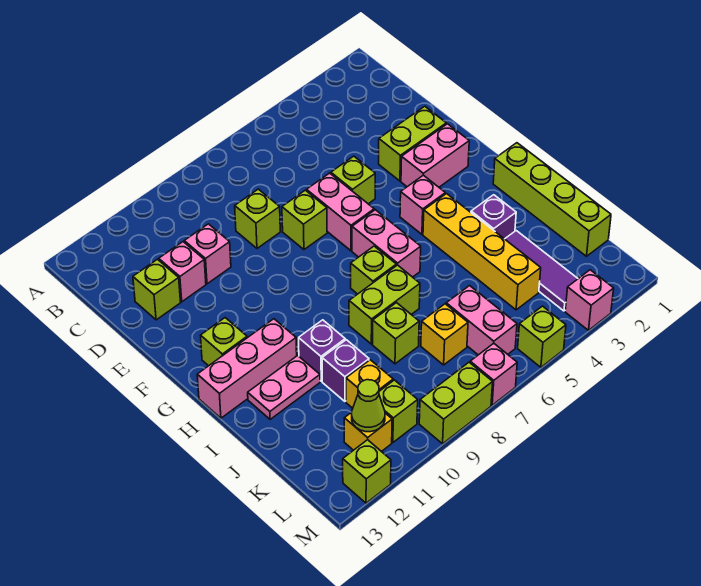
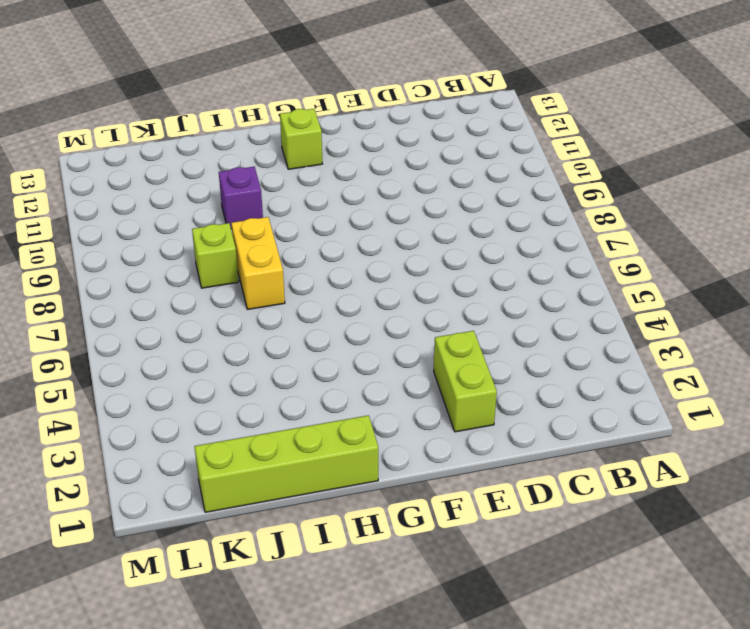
yellow brick I7:I8 level 1 -> lime brick I7:I8 level 1
none -> lime brick D8 level 1
none -> pink brick D10 level 1
none -> pink brick D11 level 1
none -> lime brick D12 level 1

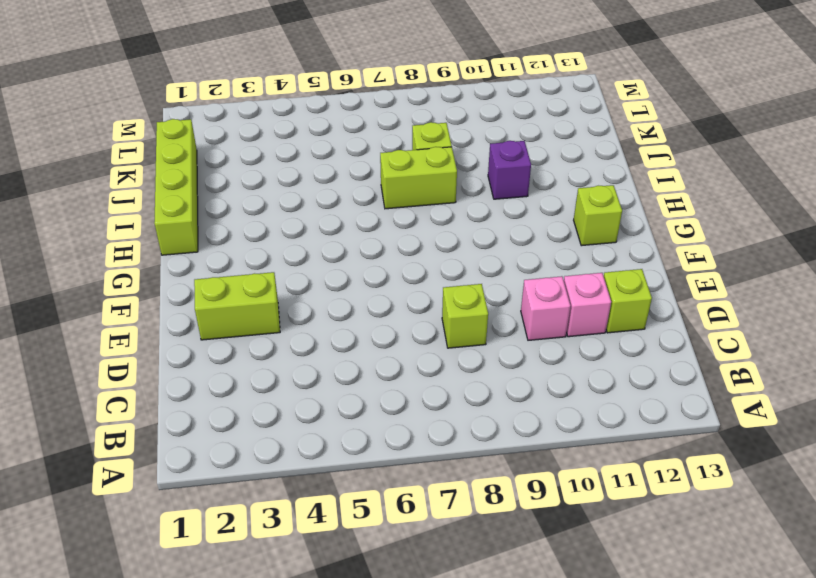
none -> lime brick E5 level 1
none -> pink brick E6:F6 level 1
none -> lime brick E7 level 1
none -> pink brick F2:F3 level 1

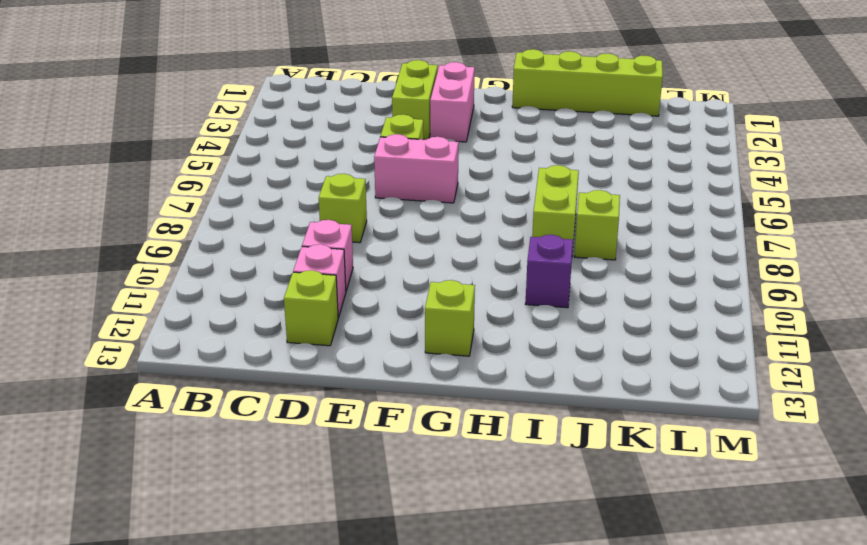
none -> lime brick E7 level 1
none -> pink brick G4 level 1
none -> pink brick G6:H6 level 1
none -> yellow brick H4:K4 level 1

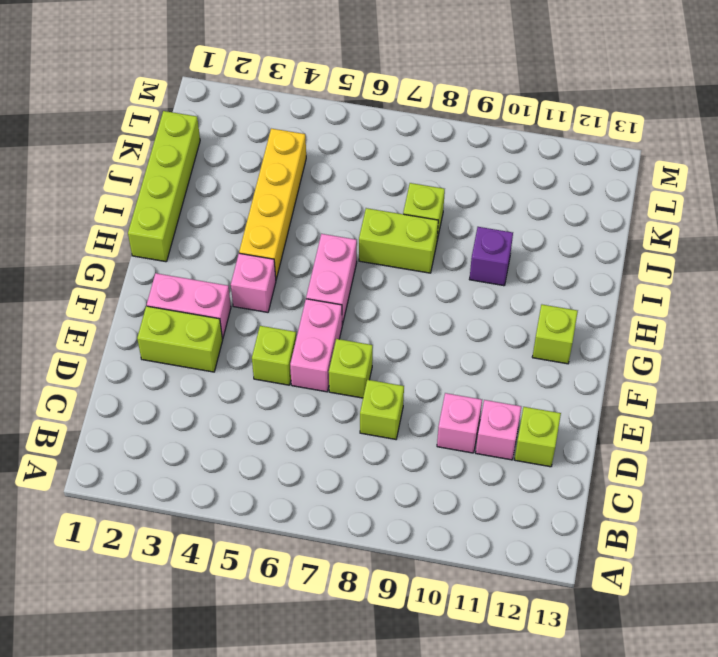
none -> lime brick H7 level 1
none -> pink brick H11:H13 level 1
none -> purple brick I3 level 1
none -> pink plate I11:I12 level 1

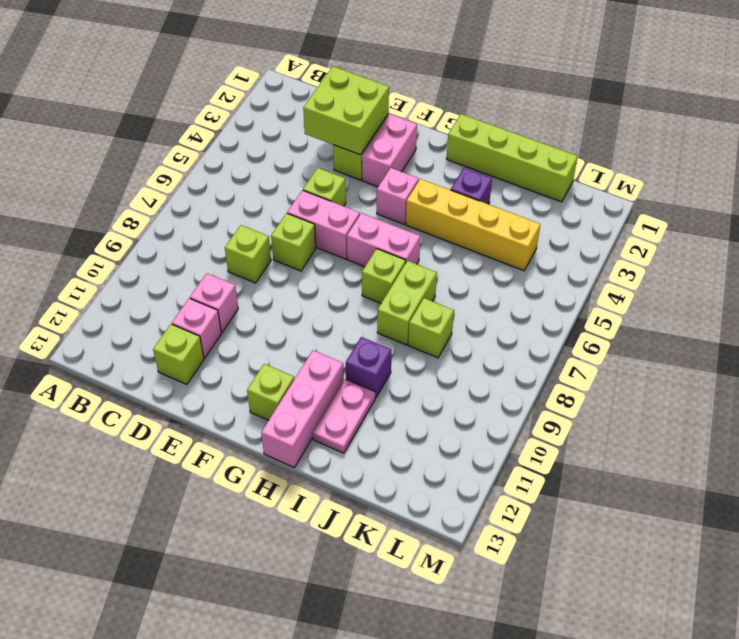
lime brick D2:E3 level 2 -> none
none -> purple tile J3:L3 level 1
none -> purple brick J10 level 1
none -> pink brick K6:L6 level 1
none -> yellow brick K7 level 1

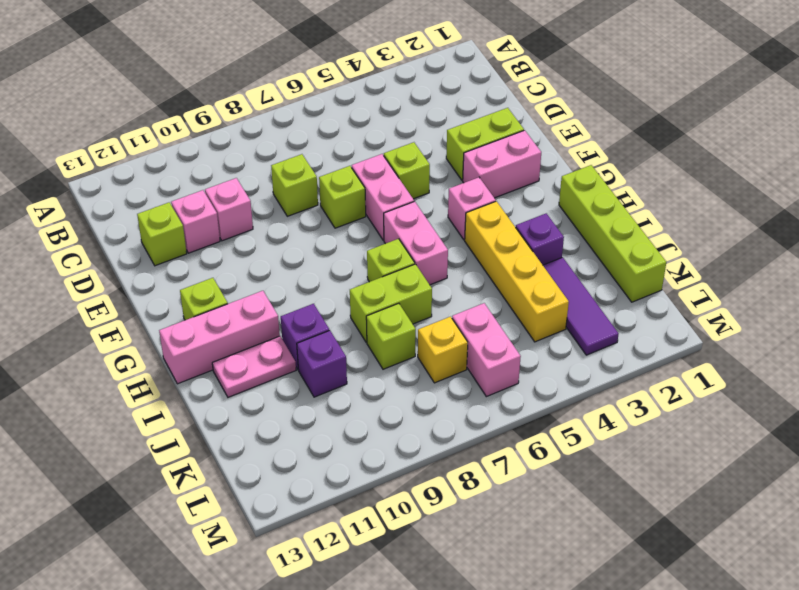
none -> yellow brick K10 level 1
none -> lime brick L10 level 1
none -> yellow brick L11 level 1
none -> pink brick M3 level 1

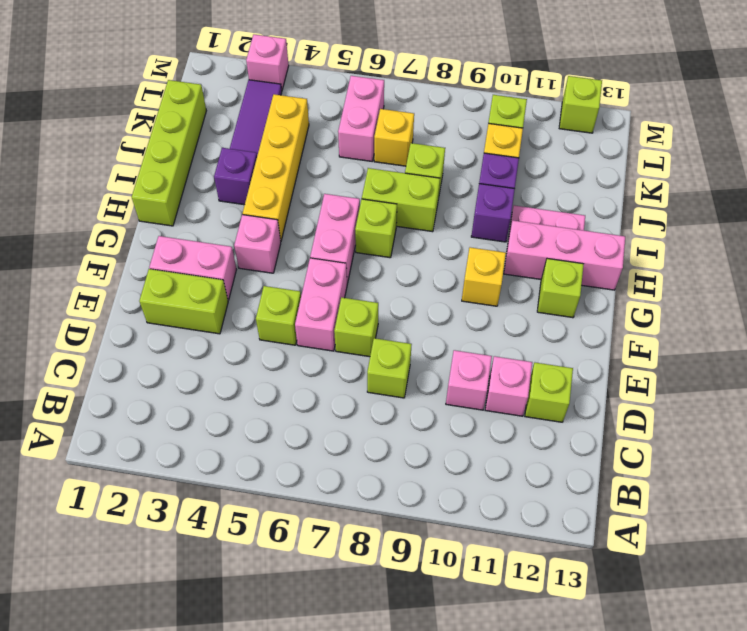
yellow brick G10 level 1 -> yellow brick L11 level 1
none -> lime brick M5 level 1
none -> pink brick M7 level 1
none -> lime brick M8:M9 level 1
none -> lime cone L11 level 2

